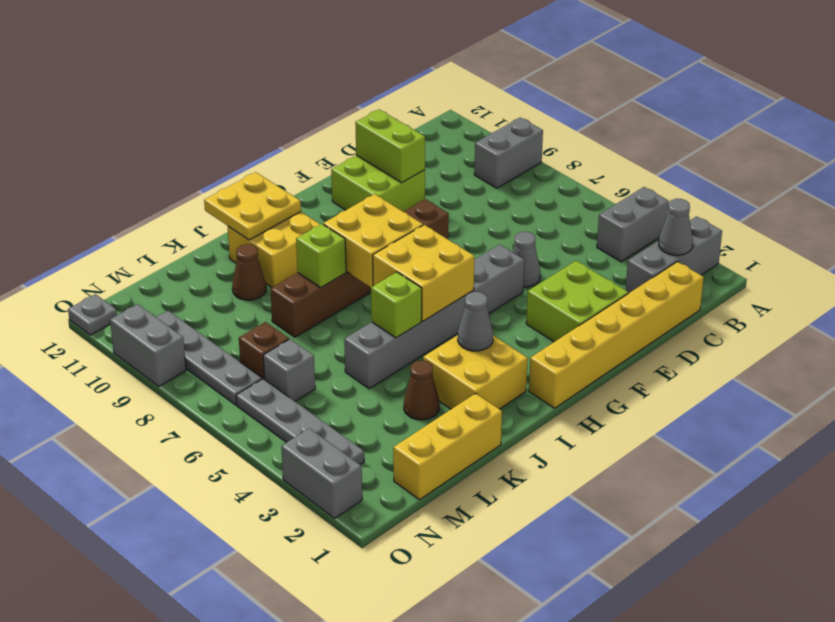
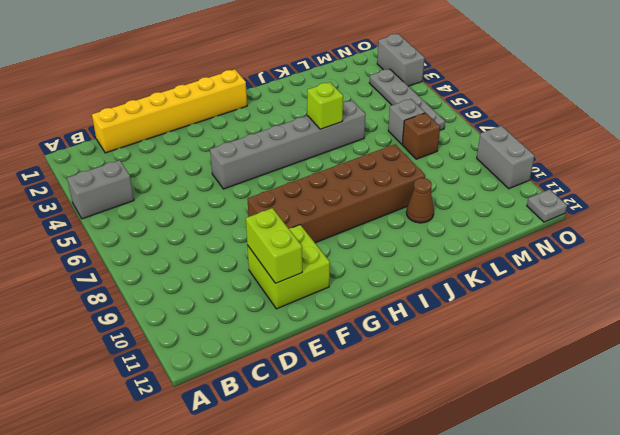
brown brick F8:K9 level 1 -> brown brick F8:K8 level 1
none -> grey brick A2:C2 level 1
none -> grey brick A9:B9 level 1
none -> lime brick E2:F3 level 1

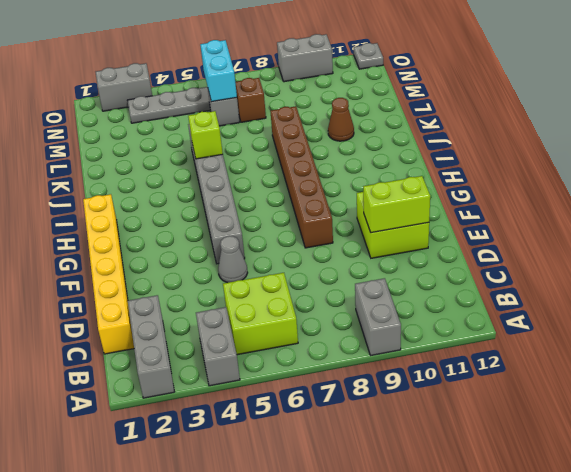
lime brick B5:C6 level 1 -> lime brick E2:F3 level 1
cyan brick M6:N6 level 2 -> none
none -> yellow brick I2:J3 level 1
none -> yellow brick I10:J11 level 1
none -> yellow brick K1:M1 level 1

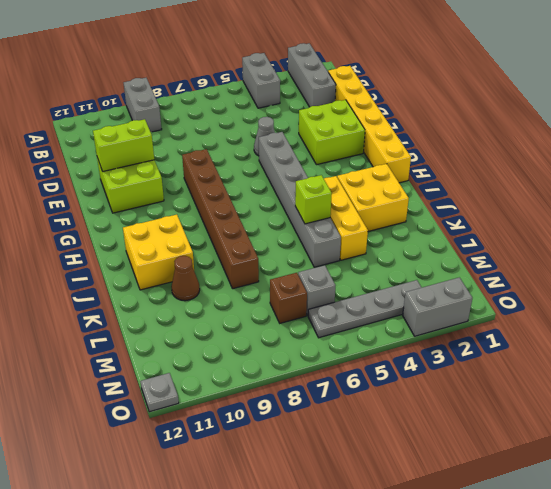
yellow brick I4:K4 level 1 -> yellow brick K1:M1 level 1
none -> brown cone K3 level 1
none -> grey plate N7:N10 level 1
none -> grey brick O9:O10 level 1

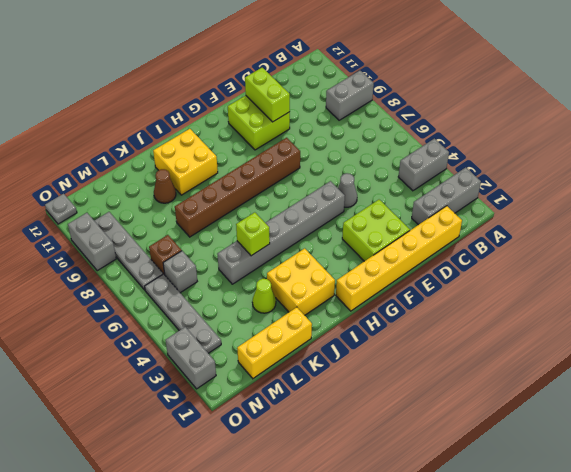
lime cone K3 level 1 -> brown cone K3 level 1
none -> grey cone B2 level 2
none -> yellow brick H5:I6 level 2
none -> yellow brick H7:I8 level 2

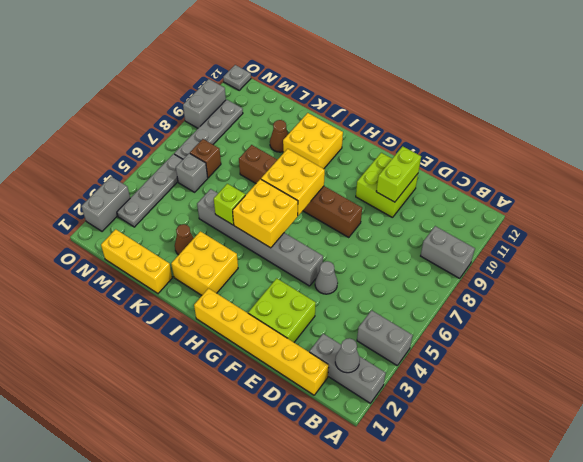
none -> grey cone I3 level 2
none -> yellow plate I11:J12 level 2
none -> lime brick J8 level 2

